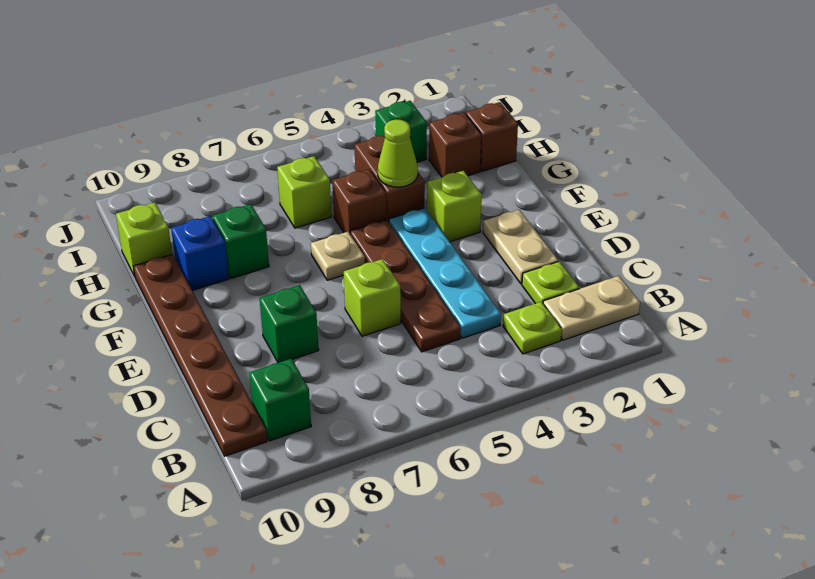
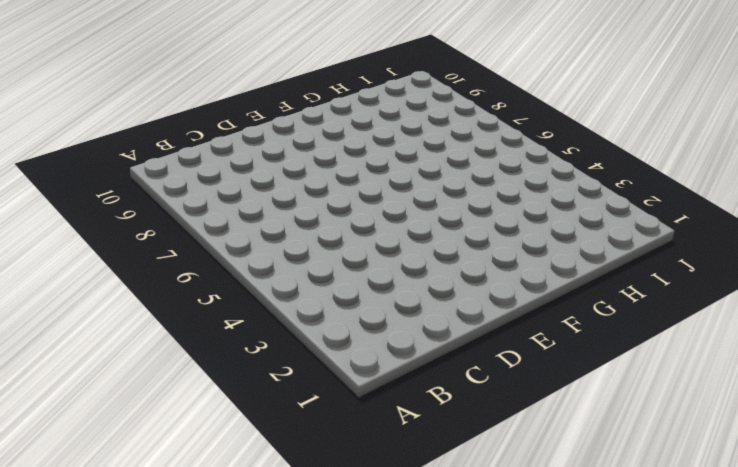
none -> tan plate B1:B2 level 1
none -> lime plate B3 level 1
none -> green brick B9 level 1

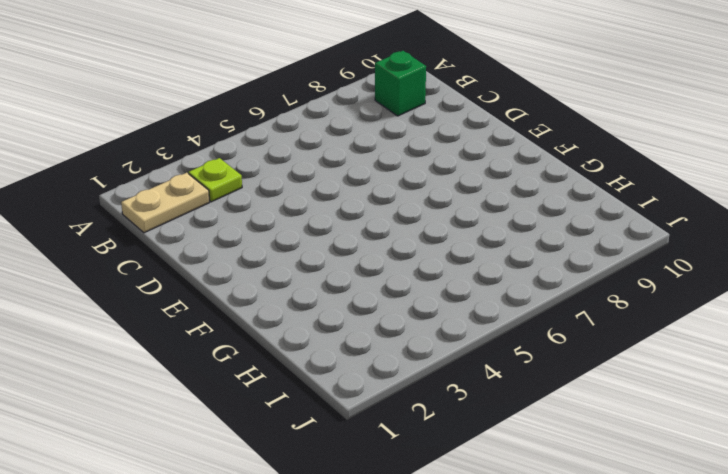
none -> brown plate B10:G10 level 1
none -> lime plate C2 level 1
none -> cyan plate C4:F4 level 1

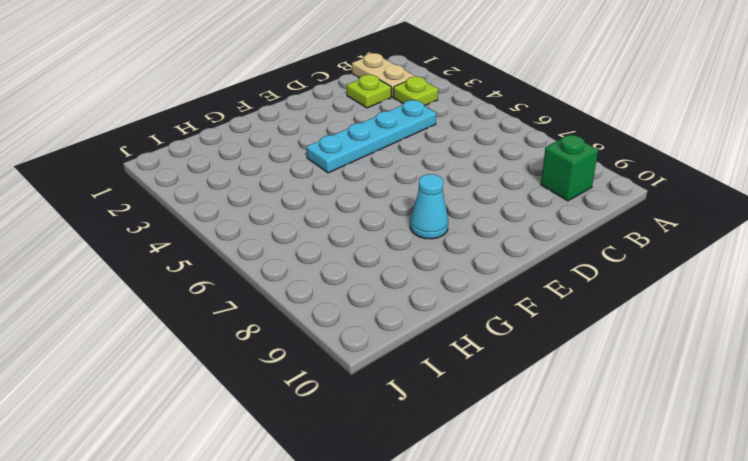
cyan cone F8 level 1 -> none
none -> brown plate B10:G10 level 1
none -> brown plate C5:F5 level 1
none -> tan plate D2:E2 level 1

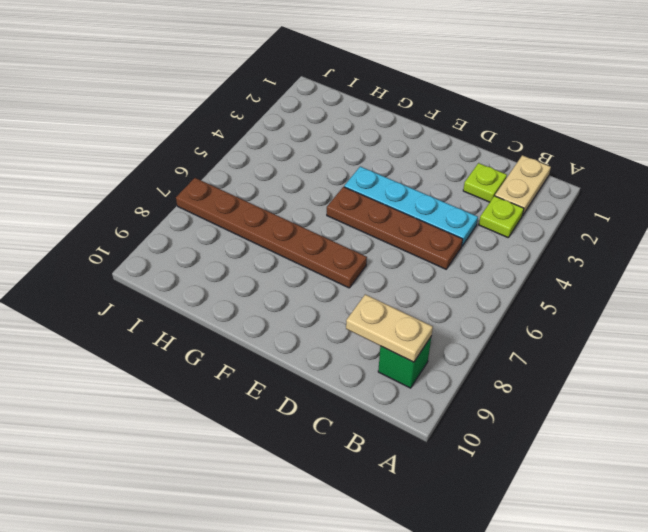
tan plate B9:C9 level 2 -> tan plate D2:E2 level 1
brown plate E7:J7 level 1 -> brown plate B10:G10 level 1
none -> lime brick D6 level 1
none -> green brick D8 level 1
none -> lime brick F3 level 1

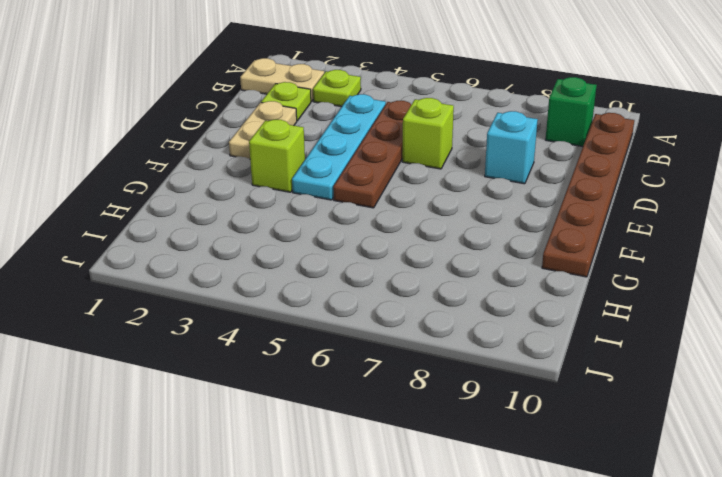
cyan brick D8 level 1 -> green brick D8 level 1
none -> tan plate F6 level 1
none -> brown brick G4:H4 level 1
none -> brown brick G5 level 1

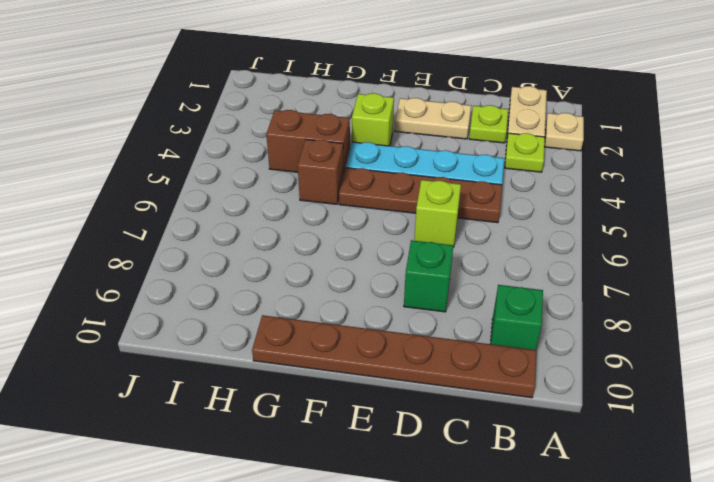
tan plate A2 level 1 -> tan plate F6 level 1
none -> green brick G8 level 1
none -> blue brick G9 level 1
none -> brown brick H1 level 1

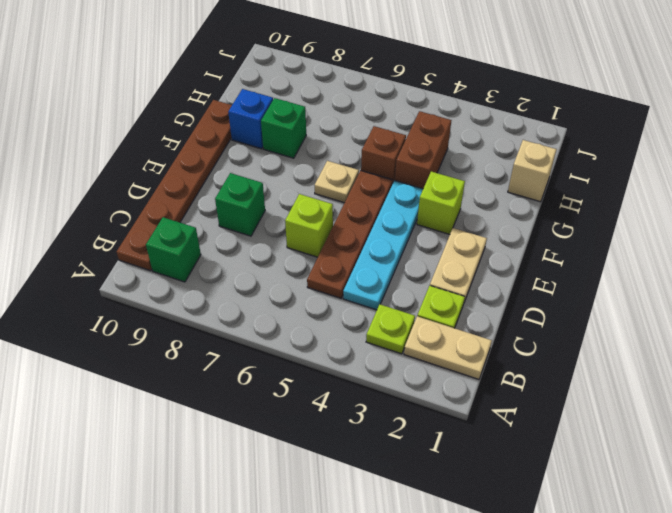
tan brick H1 level 1 -> brown brick H1 level 1
none -> brown brick H2 level 1
none -> lime brick H6 level 1
none -> lime brick H10 level 1

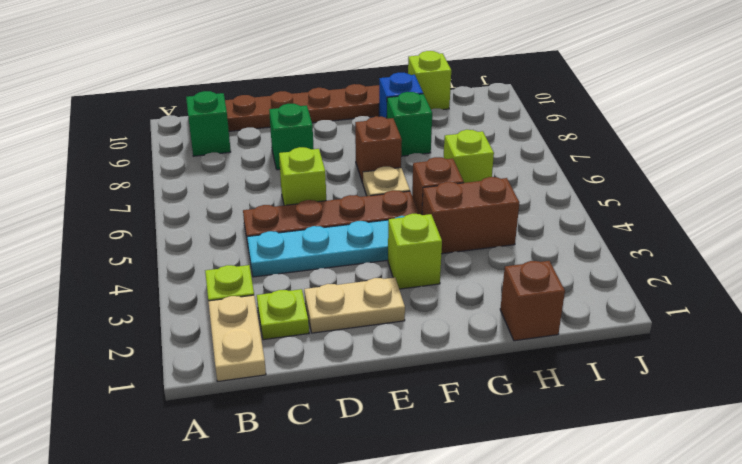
brown brick F7 level 1 -> brown brick H2 level 1
none -> green brick I3 level 1
none -> lime cone G4 level 2

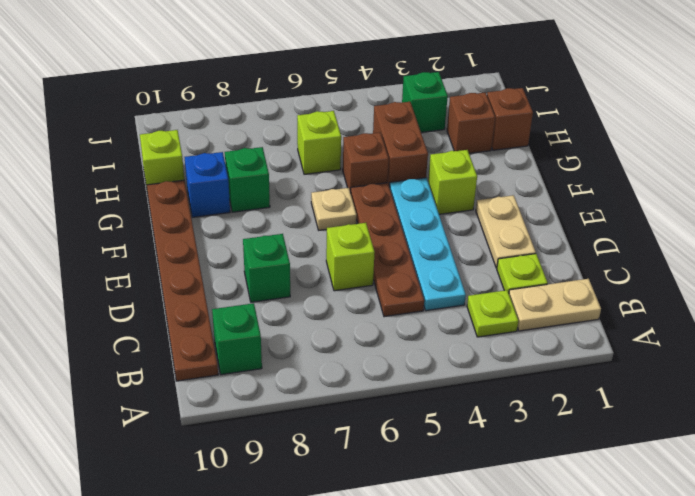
none -> lime cone G4 level 2

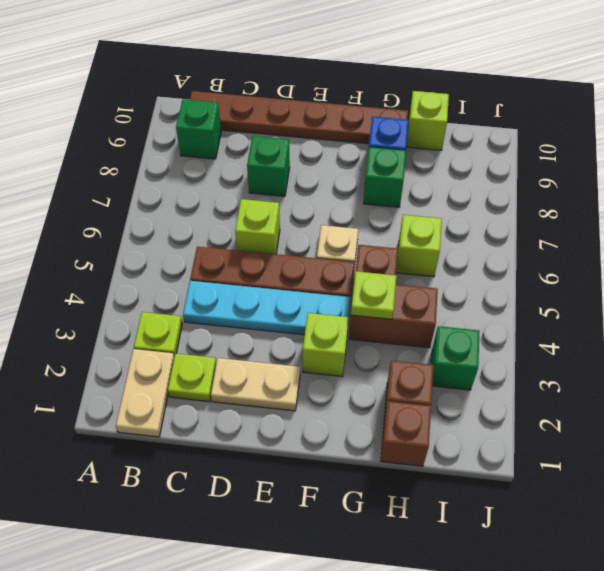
lime plate G4 level 2 -> lime cone G4 level 2

